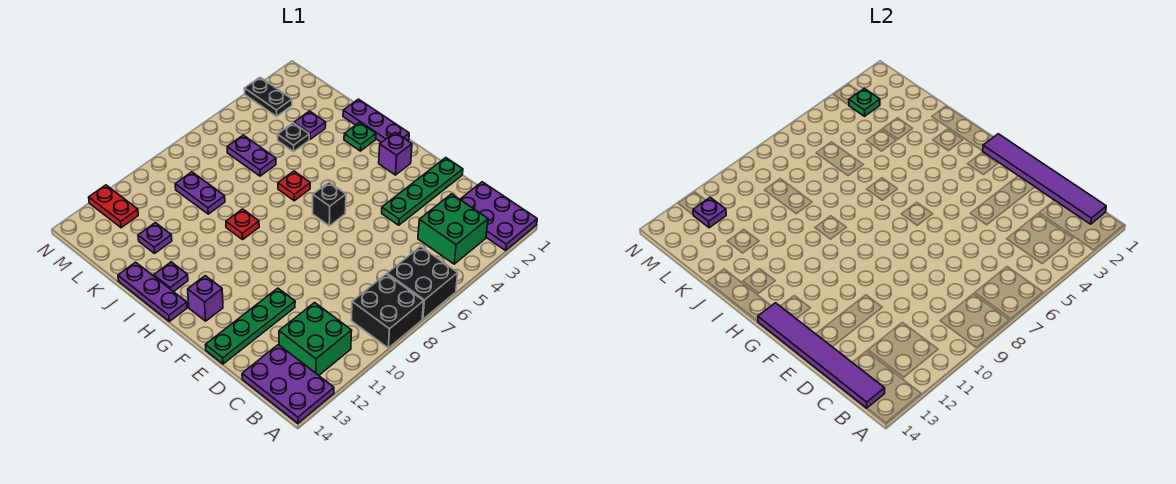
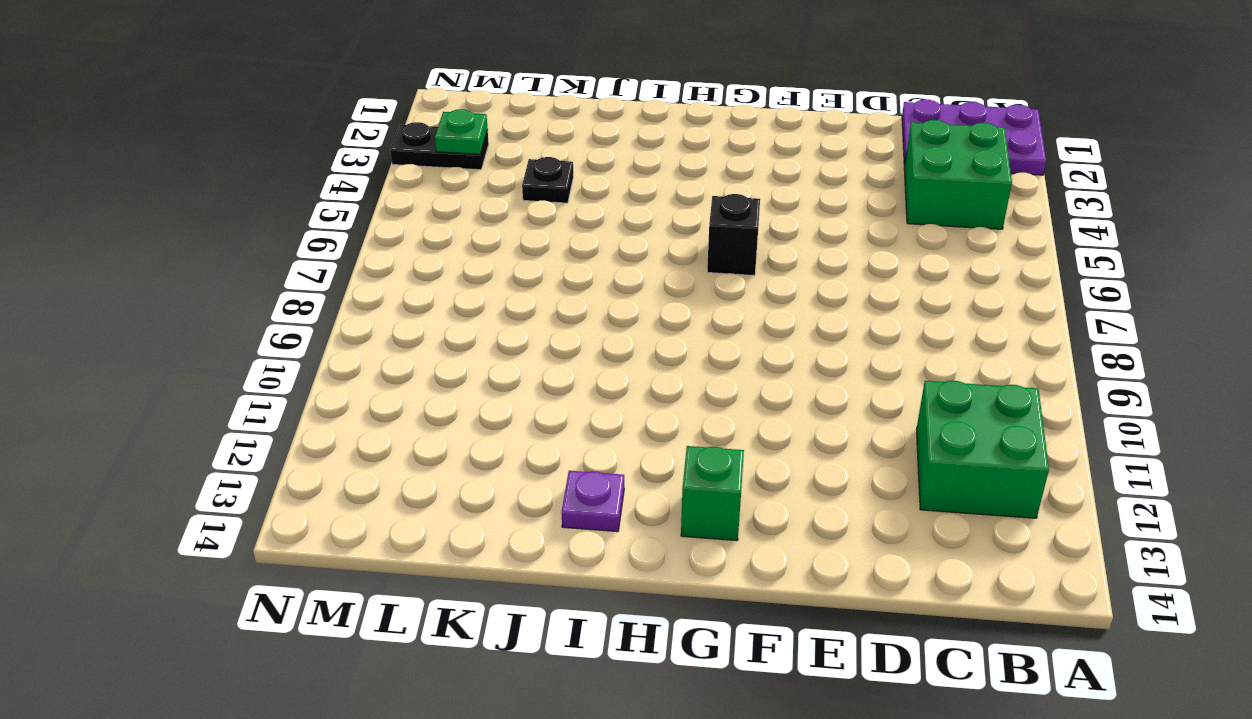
green brick G13 level 1 -> purple brick G13 level 1
none -> black brick A6:B7 level 1
none -> black brick A8:B9 level 1
none -> purple plate A13:C14 level 1

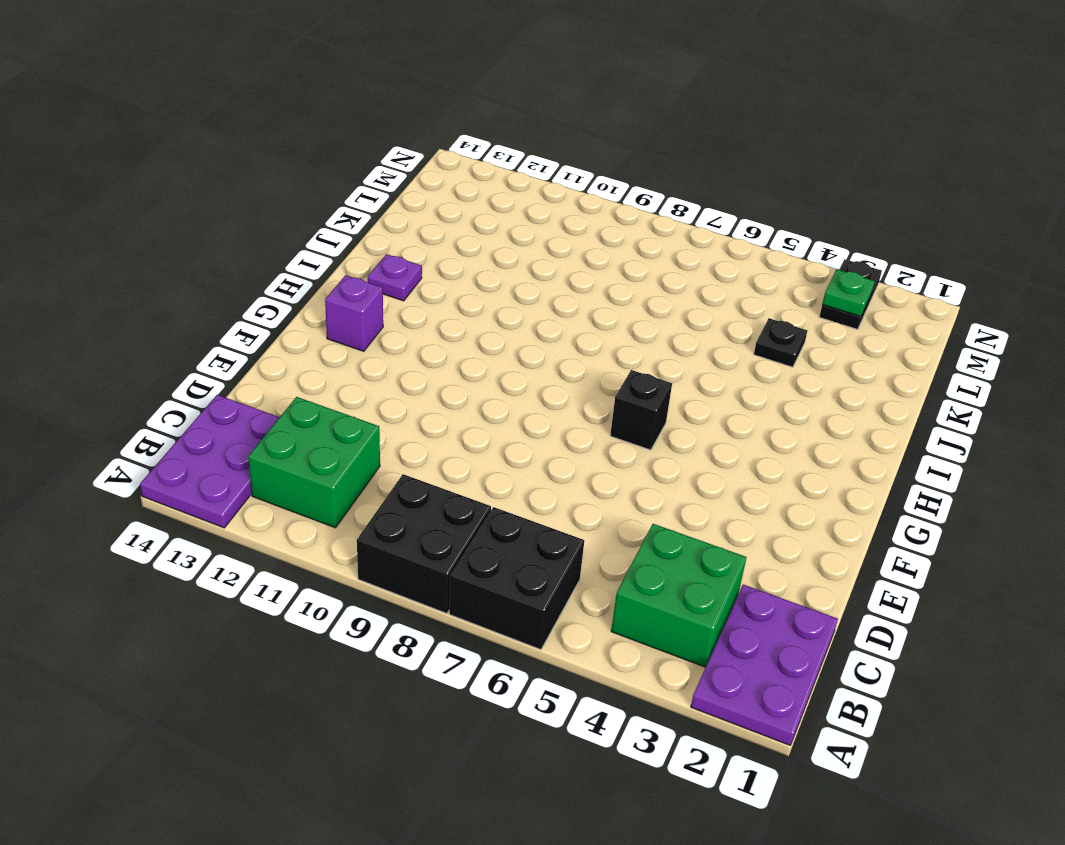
none -> green plate E1:E4 level 1
none -> green plate E11:E14 level 1
none -> purple brick G2 level 1

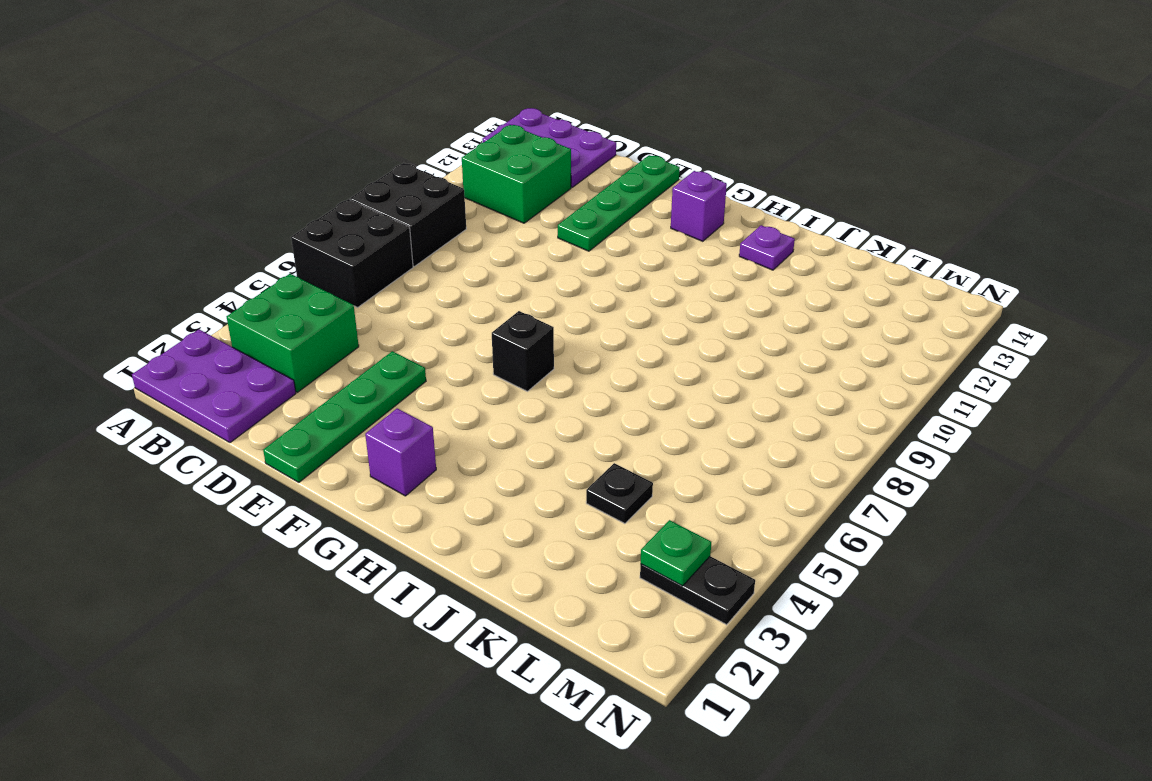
none -> purple plate H1:J1 level 1
none -> purple plate H14:J14 level 1
none -> green plate I2 level 1

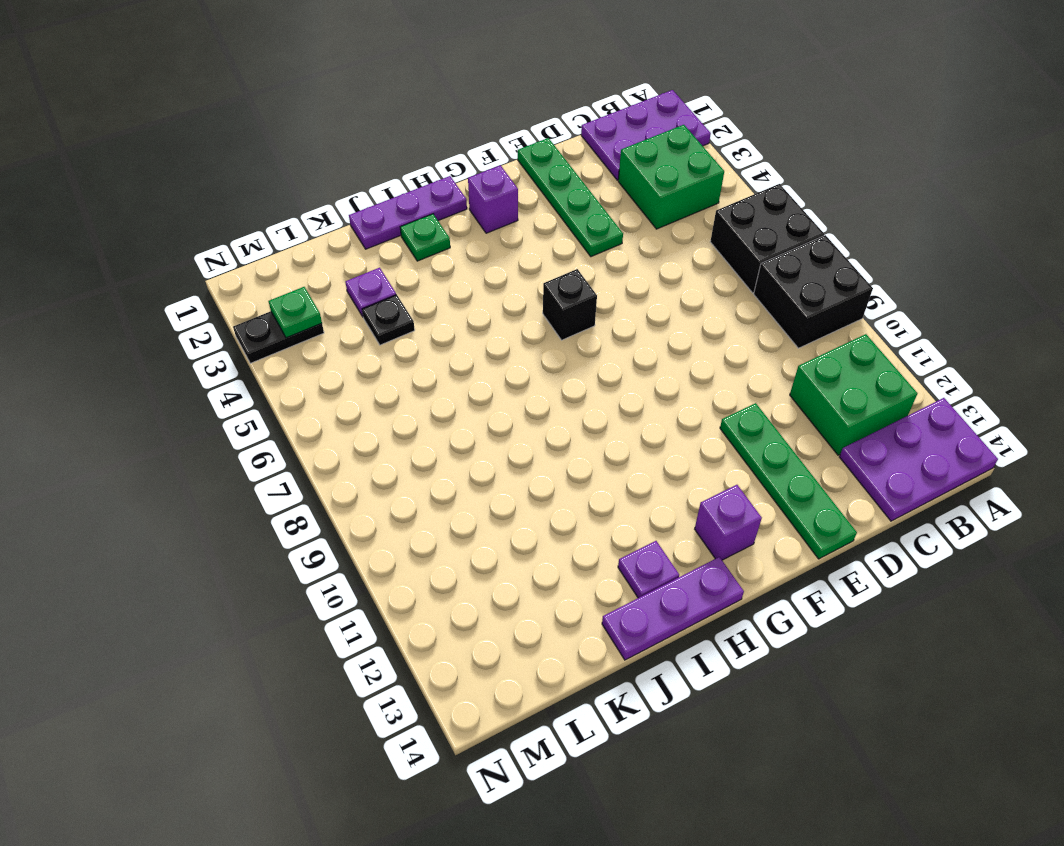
none -> red plate I6 level 1
none -> red plate I9 level 1
none -> purple plate K6:L6 level 1

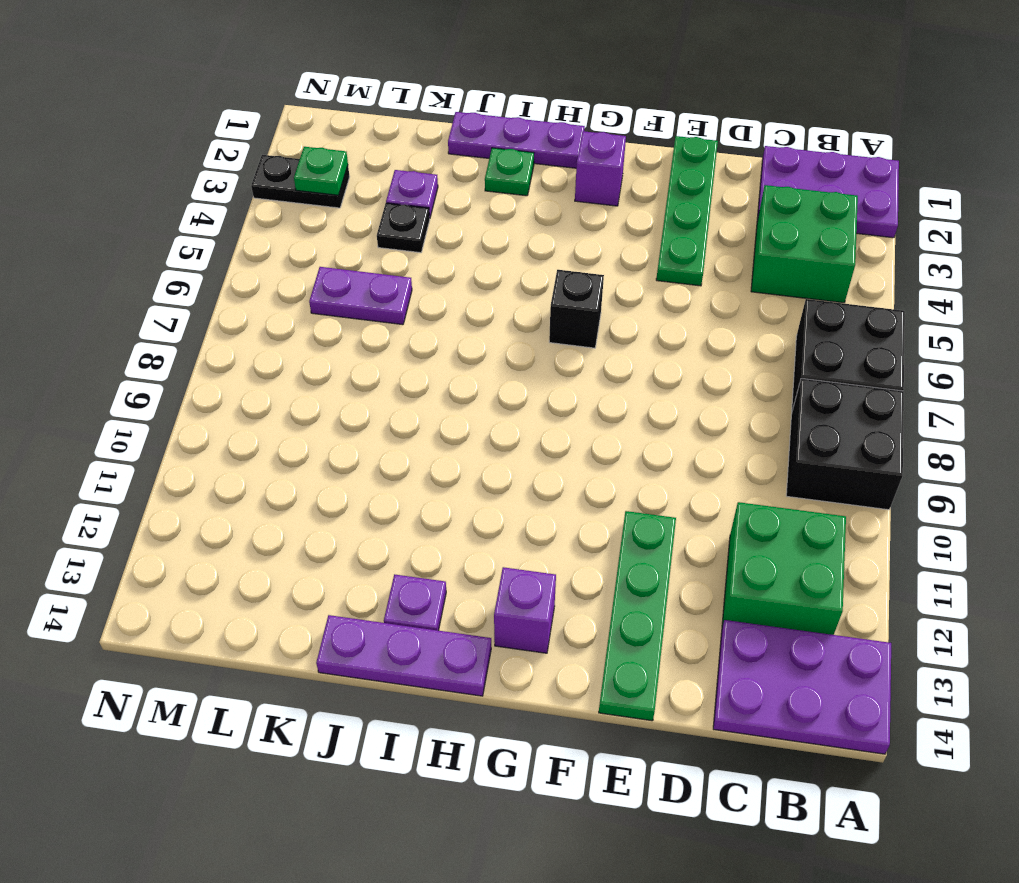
none -> red plate I6 level 1
none -> red plate I9 level 1
none -> purple plate K9:L9 level 1

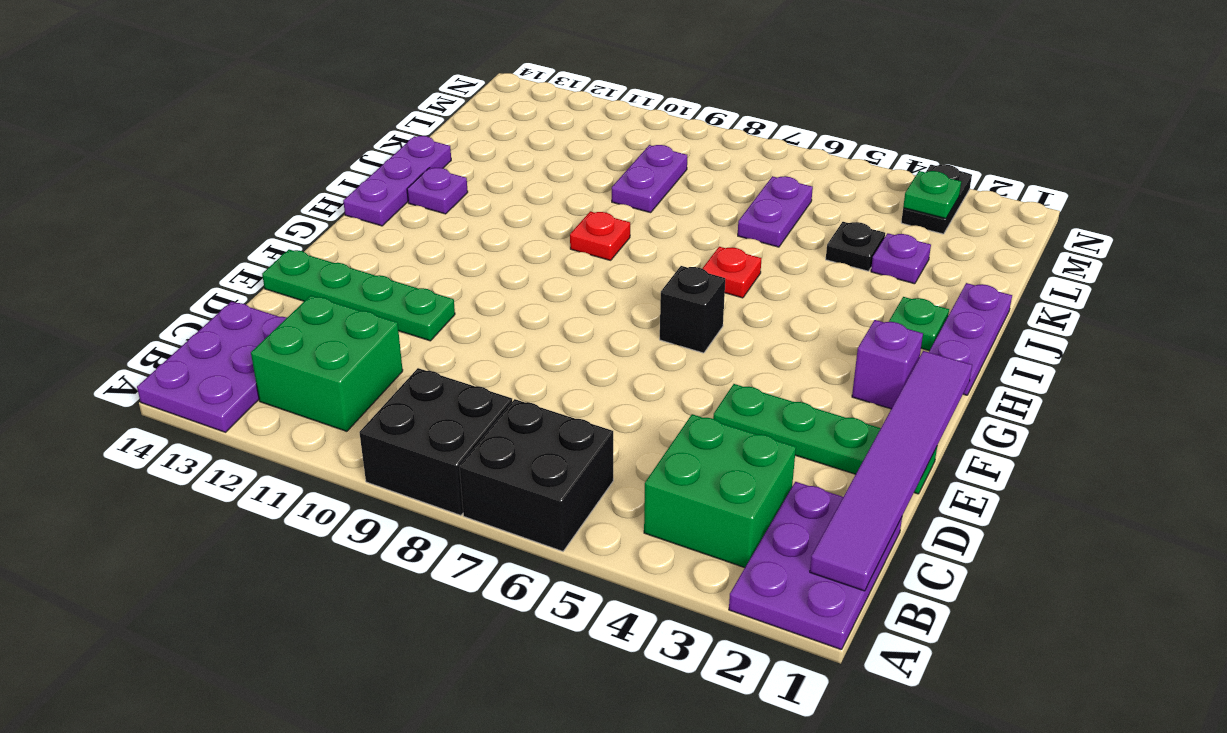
none -> purple brick G13 level 1
none -> purple plate K12 level 1
none -> red plate M12:N12 level 1

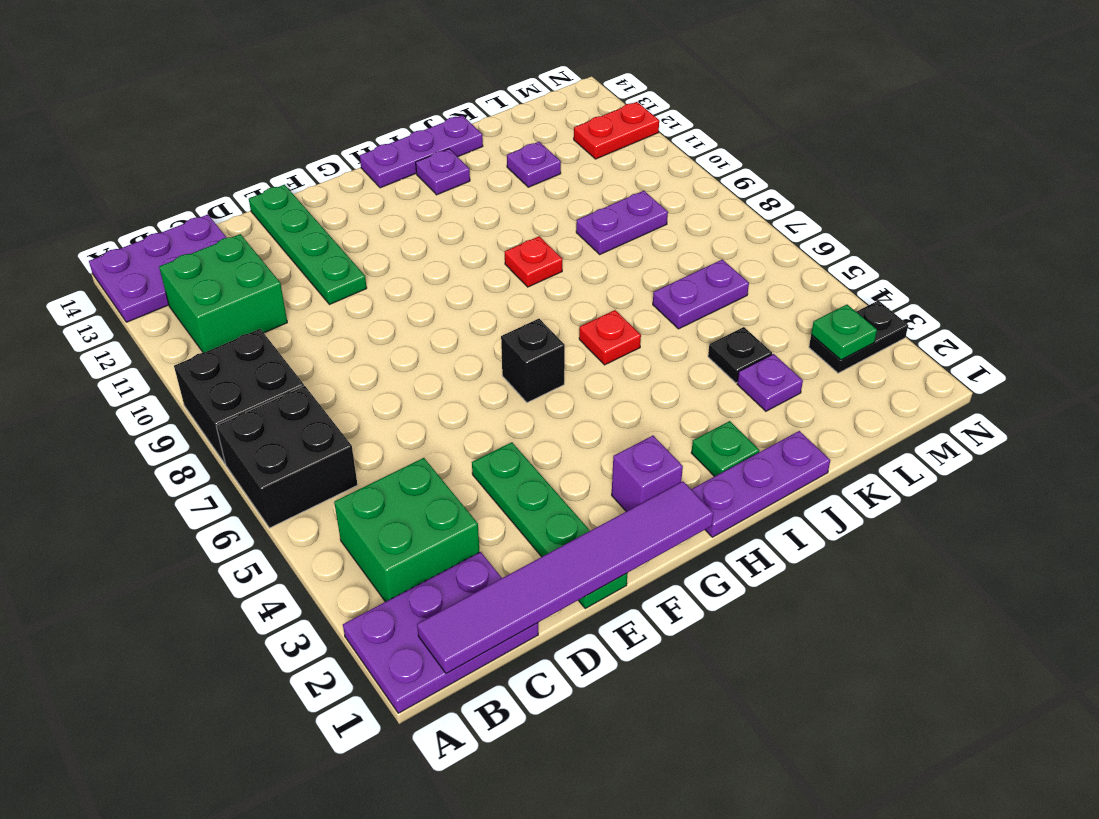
none -> purple brick G13 level 1
none -> purple tile B14:G14 level 2
none -> purple plate M12 level 2

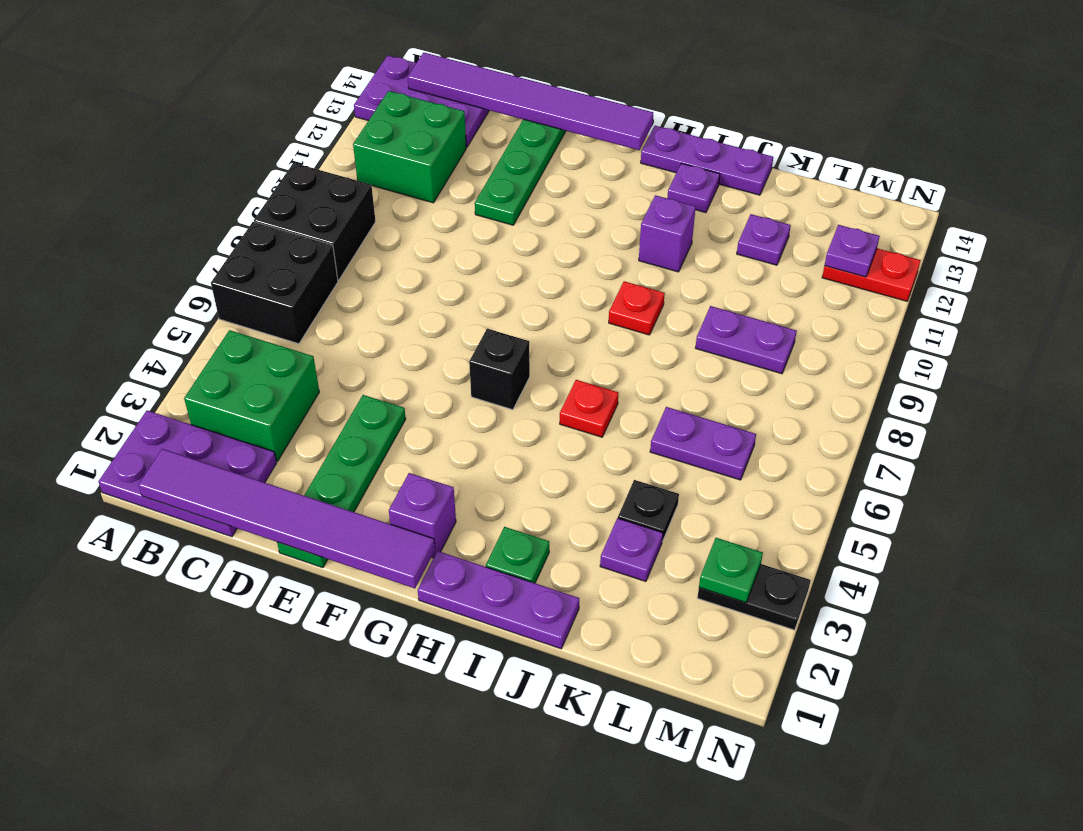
purple brick I11 level 1 -> purple brick G13 level 1

